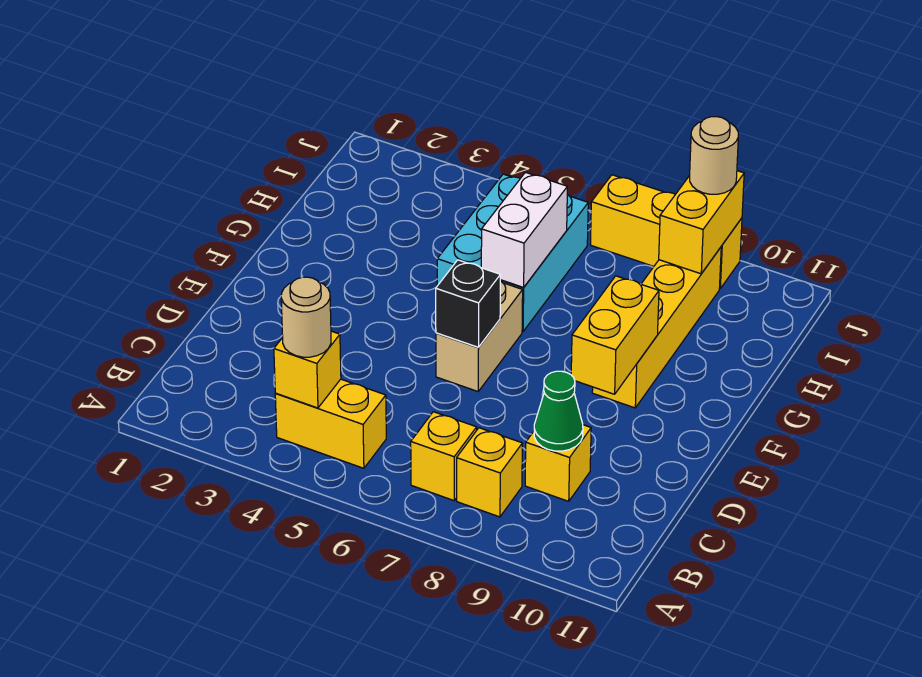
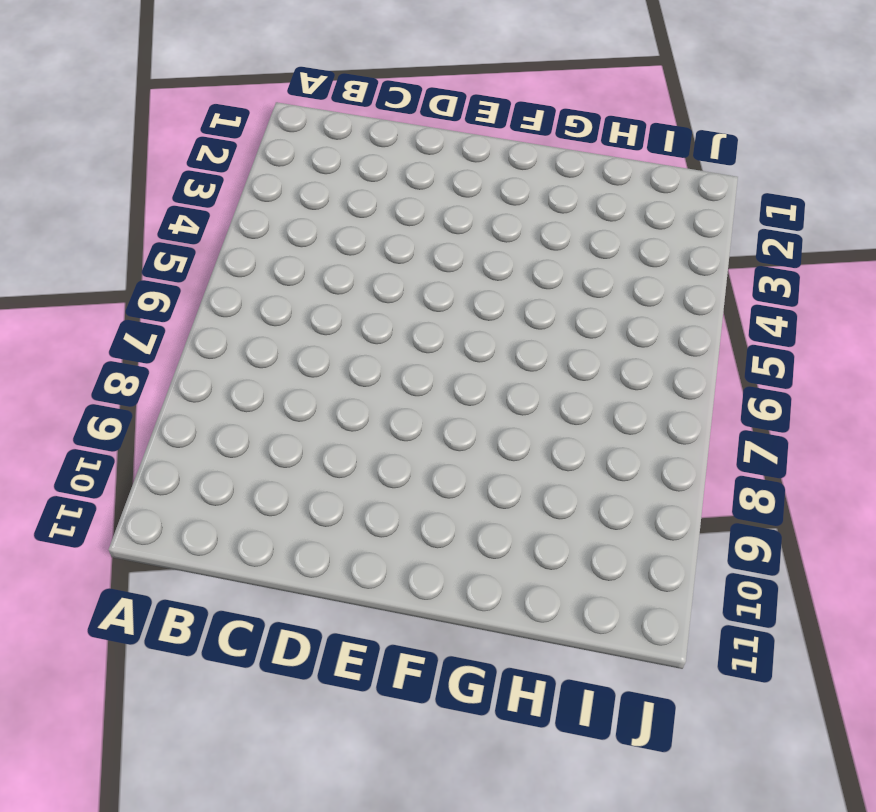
none -> yellow brick B4:B5 level 1
none -> yellow brick B7 level 1
none -> yellow brick B8 level 1

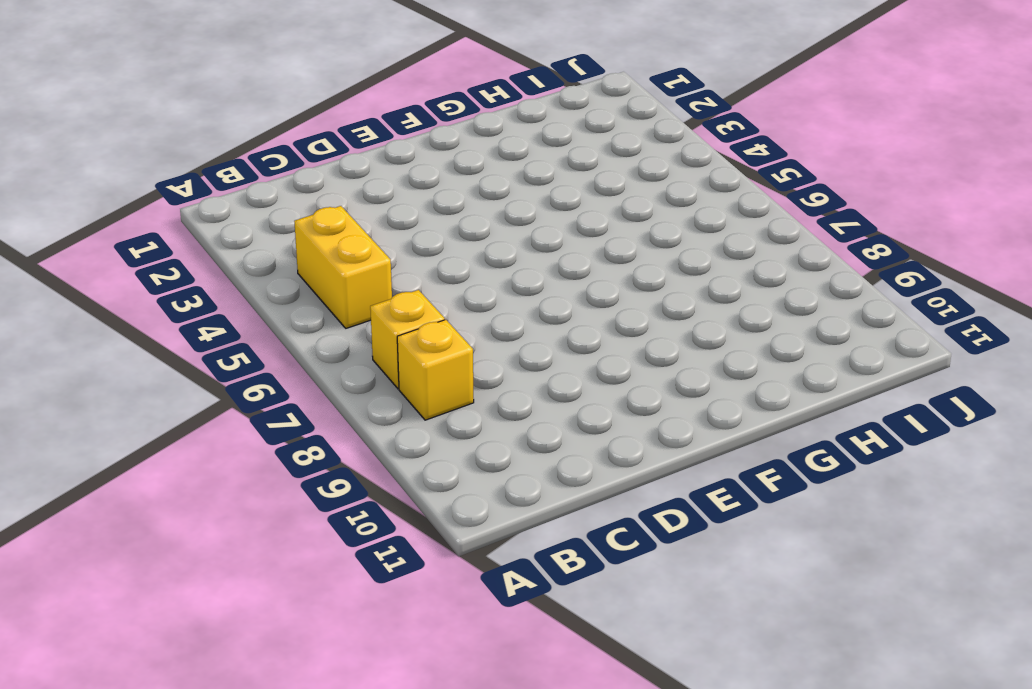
none -> yellow brick C9 level 1
none -> tan brick E6:F6 level 1
none -> yellow brick F9:I9 level 1

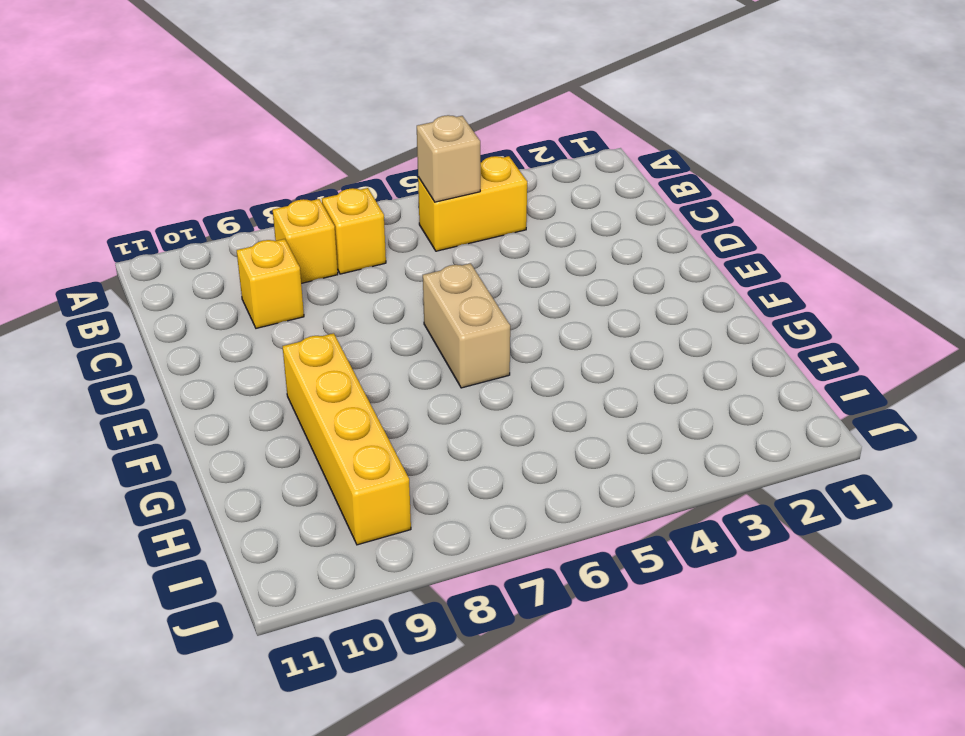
tan brick B5 level 2 -> none
none -> cyan brick G5:I6 level 1
none -> yellow brick J7:J9 level 1
none -> yellow brick B4 level 2

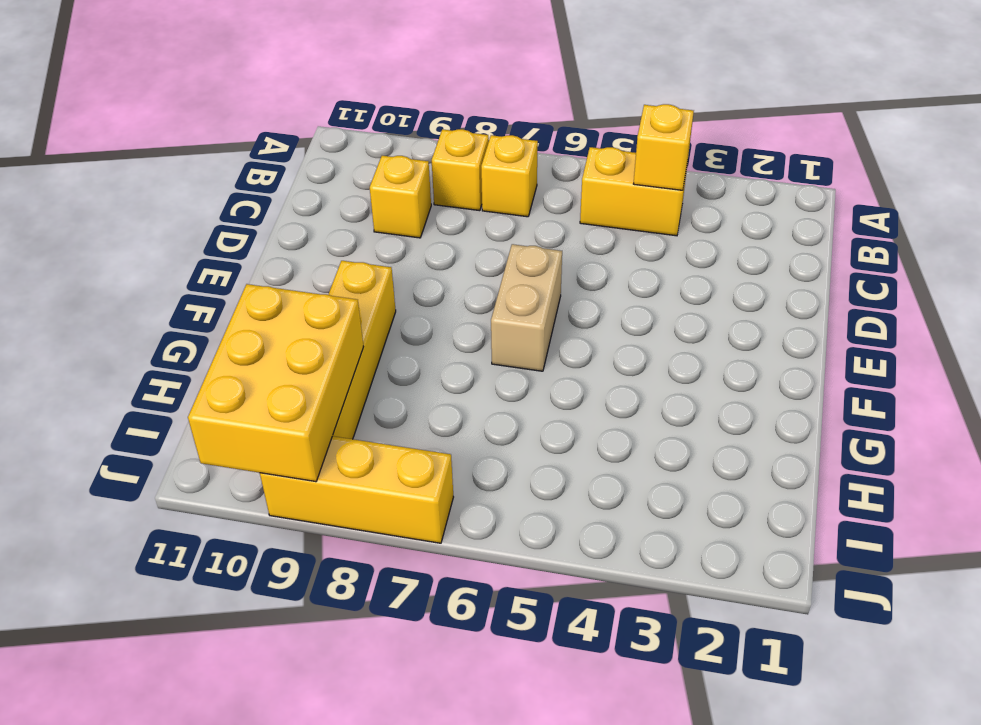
yellow brick H9:J10 level 2 -> yellow brick I9:J9 level 2
none -> cyan brick G5:I6 level 1
none -> green cone C9 level 2
none -> black brick E6 level 2

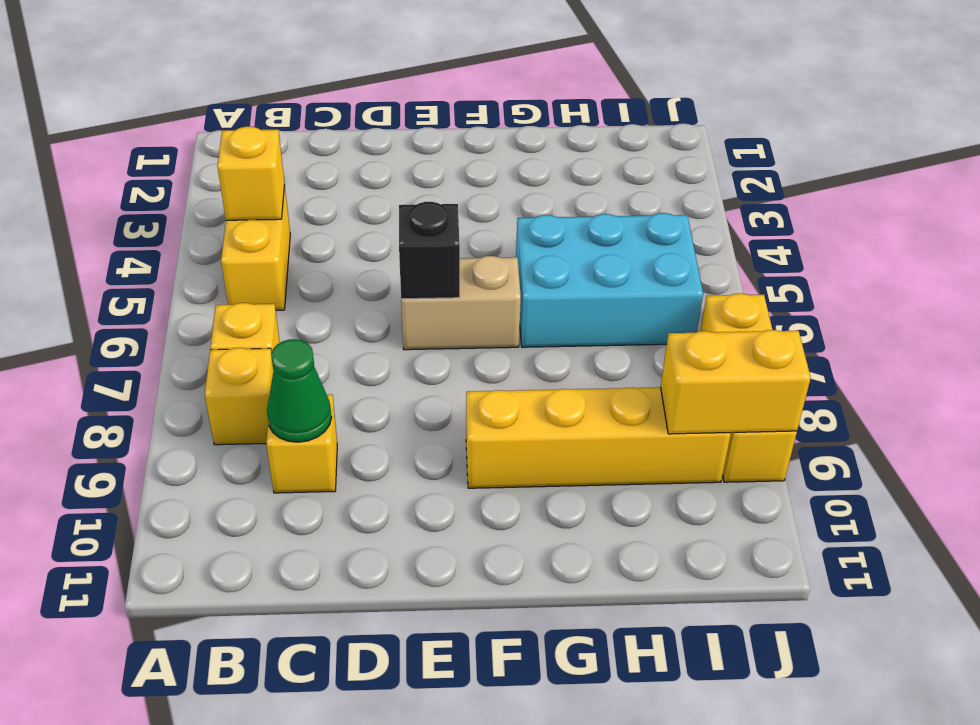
none -> yellow brick E9:F9 level 2
none -> white brick G6:H6 level 2
none -> tan round brick B4 level 3

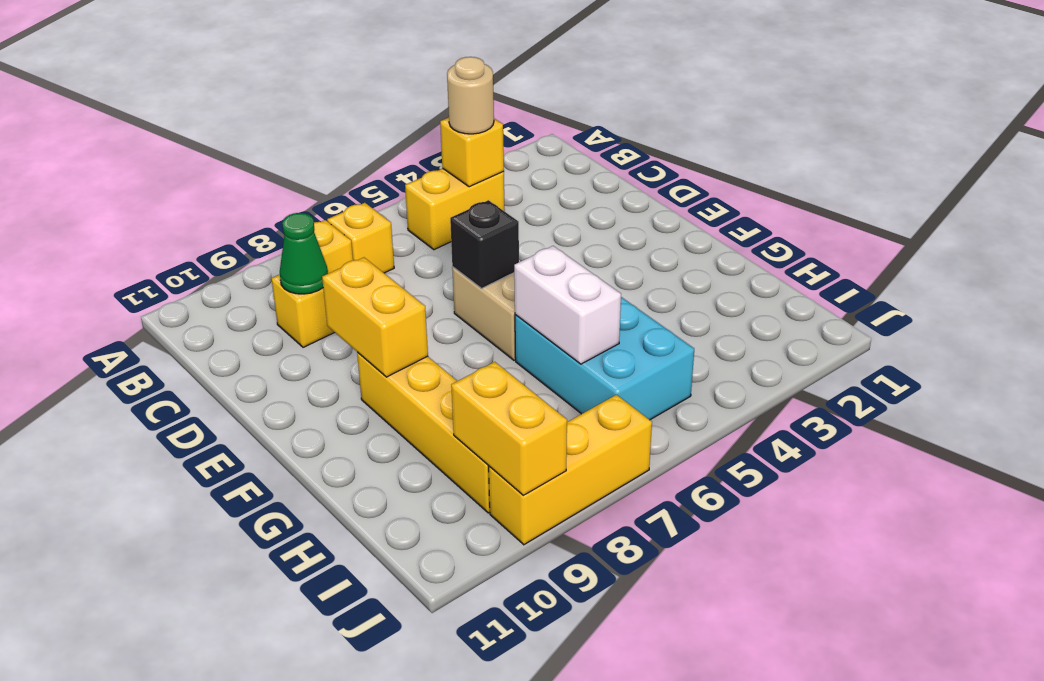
none -> tan round brick J9 level 3

